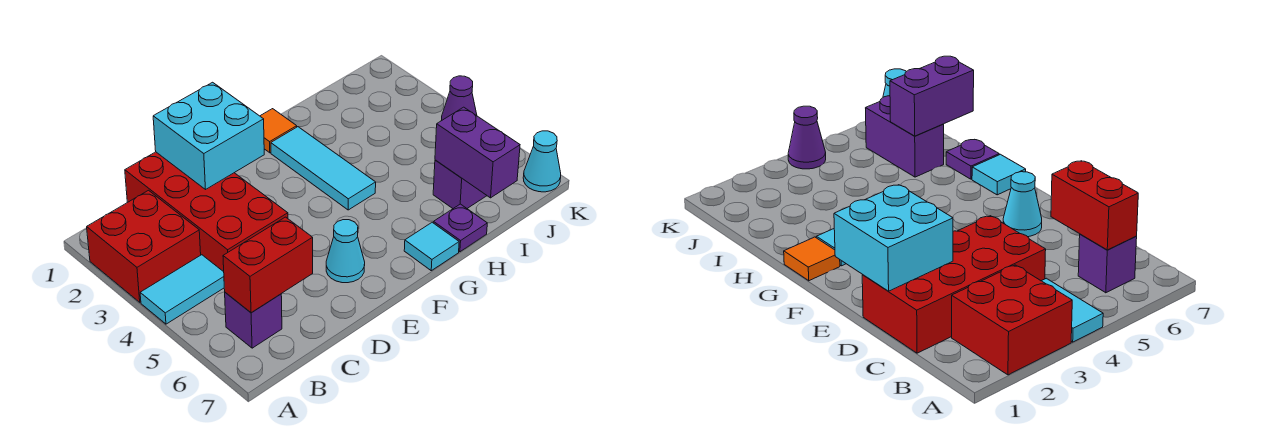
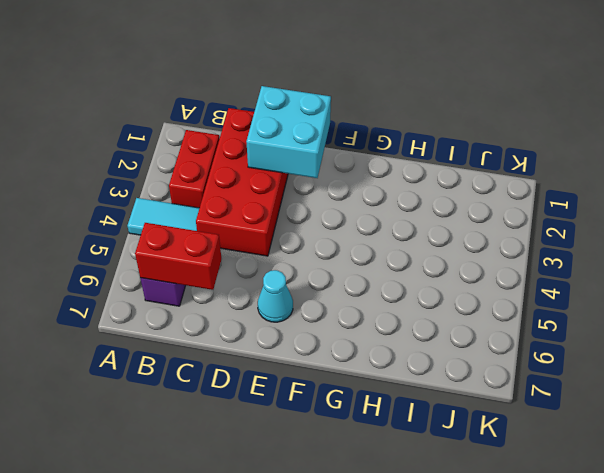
red brick B2:B3 level 1 -> red brick A2:B3 level 1
none -> orange tile G1 level 1
none -> cyan tile G2:G4 level 1
none -> cyan tile G7 level 1

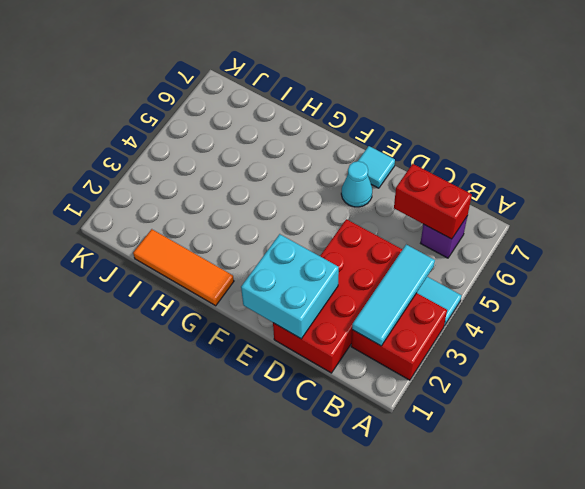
cyan tile B2:B4 level 2 -> cyan tile G2:G4 level 1
cyan tile E7 level 1 -> cyan tile G7 level 1
orange tile G1:I1 level 1 -> orange tile G1 level 1
none -> purple plate H7 level 1
none -> purple brick I6:J6 level 1
none -> purple cone K4 level 1

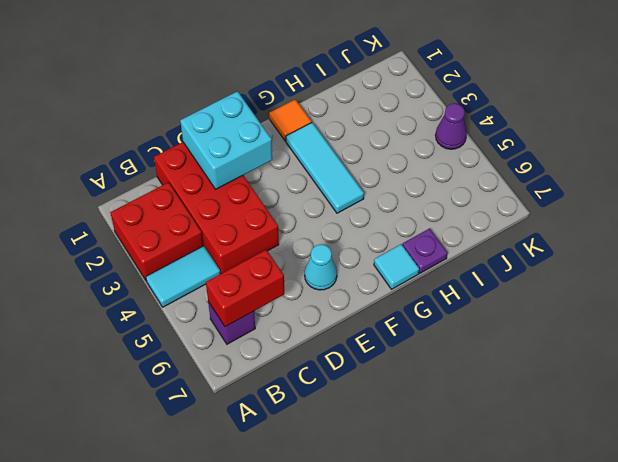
none -> purple brick I6:J6 level 1
none -> cyan cone K7 level 1
none -> purple brick I6:I7 level 2

